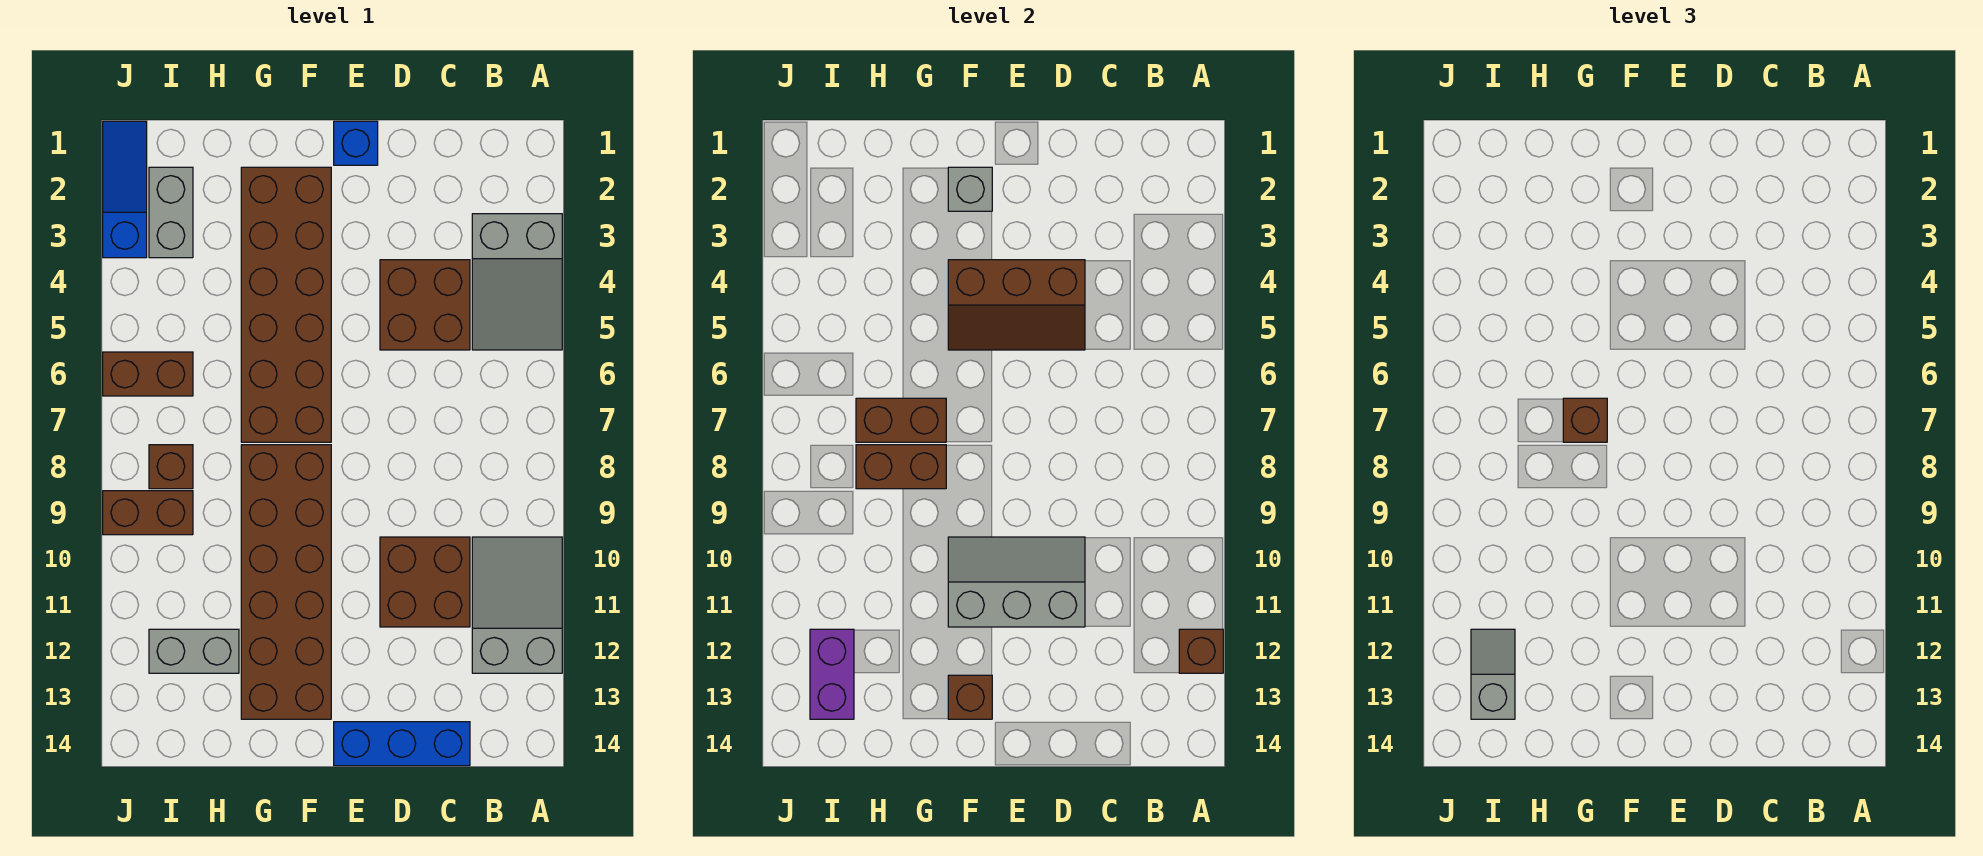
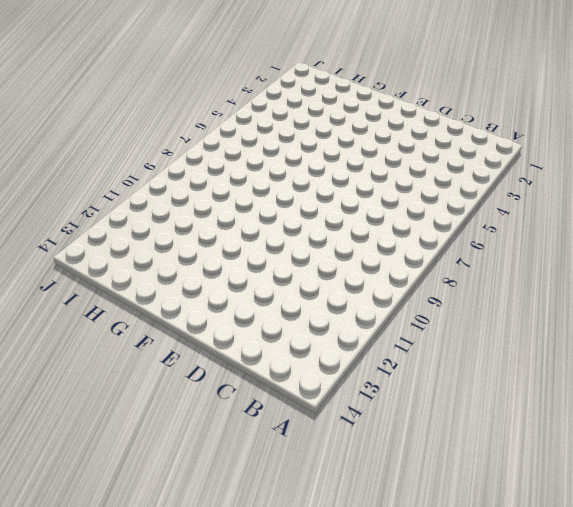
none -> grey slope A3:B5 level 1 top 3
none -> grey slope A10:B12 level 1 top 12
none -> brown brick C4:D5 level 1

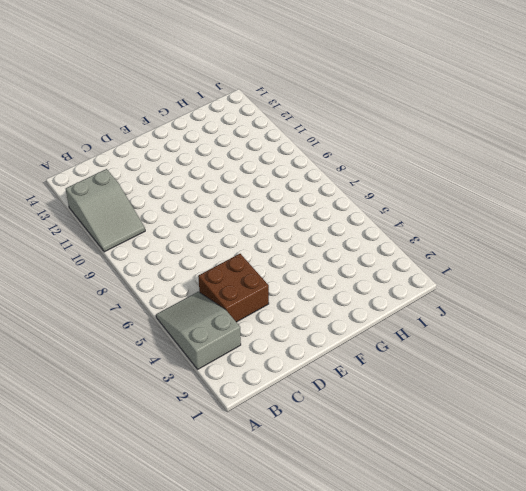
none -> brown brick C10:D11 level 1
none -> blue brick C14:E14 level 1
none -> blue brick E1 level 1

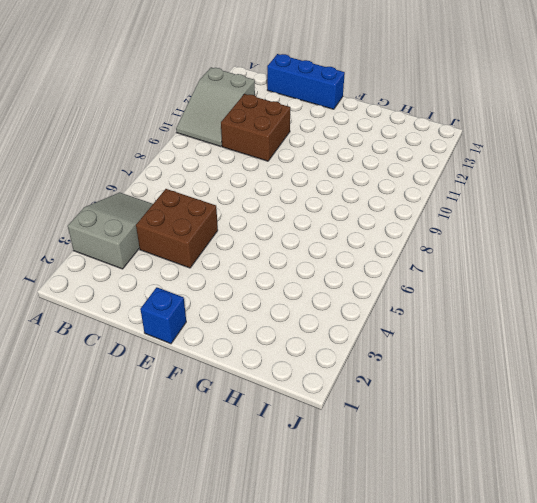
none -> brown brick F2:G7 level 1
none -> brown brick F8:G13 level 1
none -> grey brick H12:I12 level 1

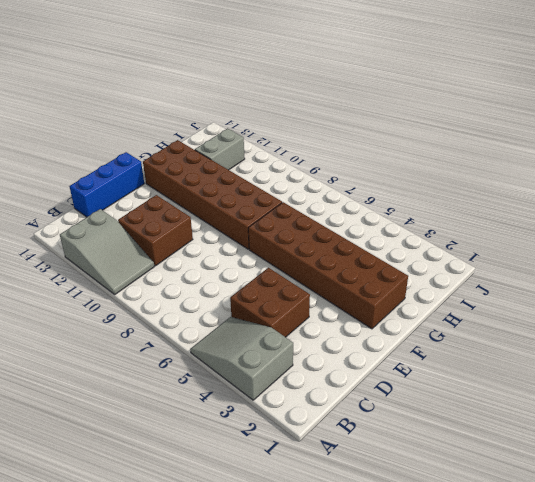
none -> blue brick E1 level 1
none -> grey brick I2:I3 level 1
none -> brown brick I6:J6 level 1

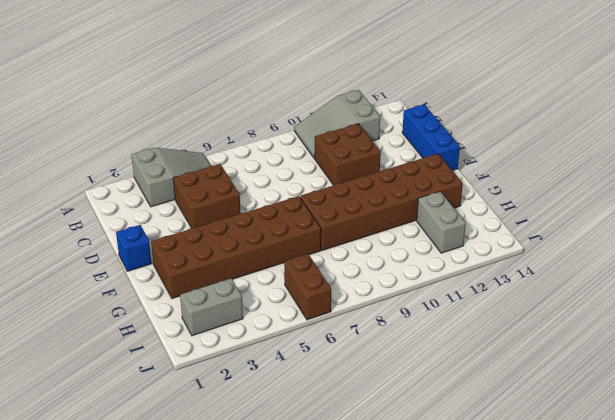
none -> brown brick I8 level 1
none -> brown brick I9:J9 level 1
none -> blue slope J1:J3 level 1 top 3

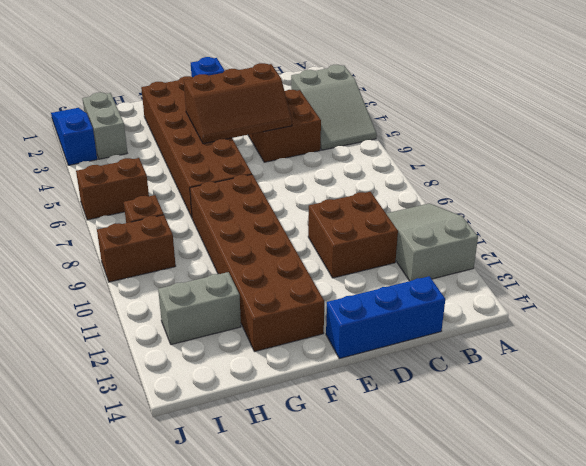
none -> brown brick A12 level 2
none -> grey slope D10:F11 level 2 top 11
none -> grey brick F2 level 2

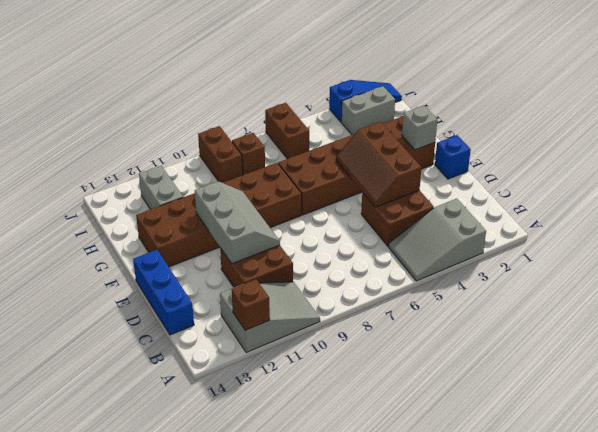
none -> brown brick F13 level 2
none -> brown brick G7:H7 level 2
none -> brown brick G8:H8 level 2

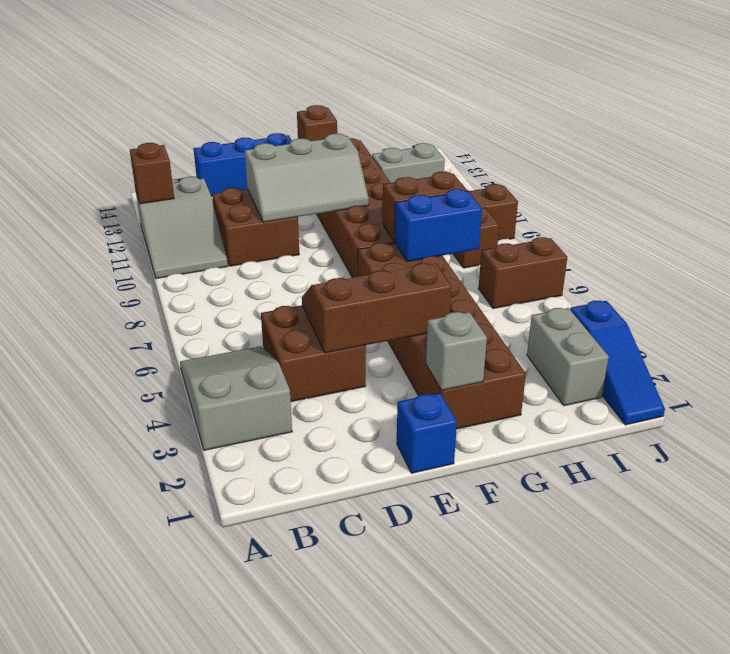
blue brick G7:H7 level 2 -> brown brick G7:H7 level 2
none -> purple brick I12:I13 level 2
none -> brown brick G7 level 3
none -> grey slope I12:I13 level 3 top 13

